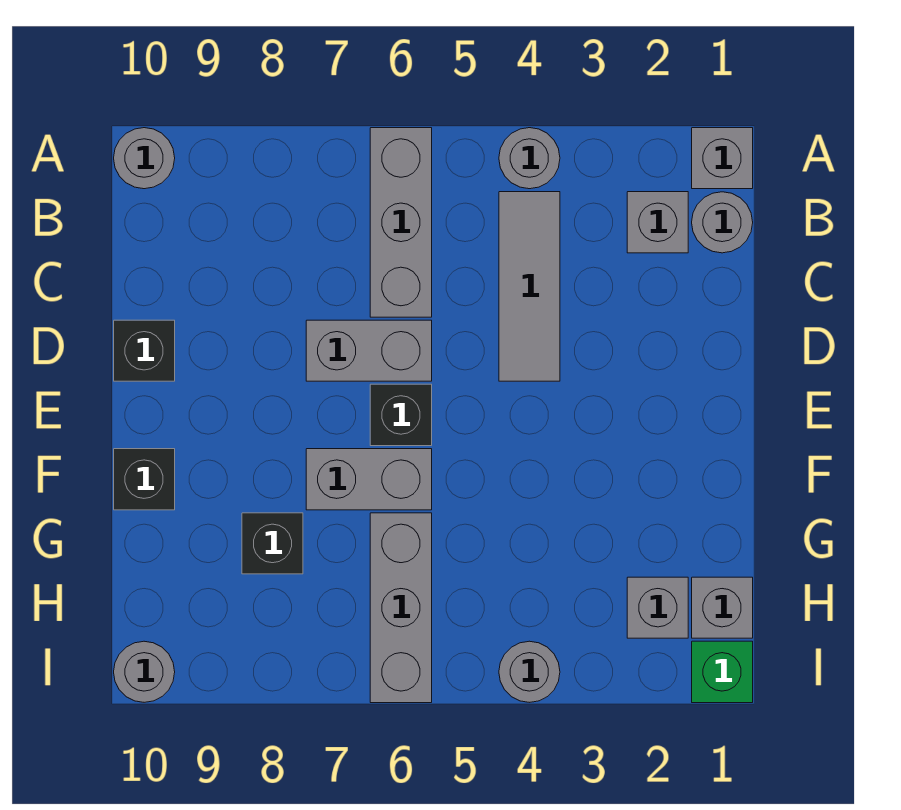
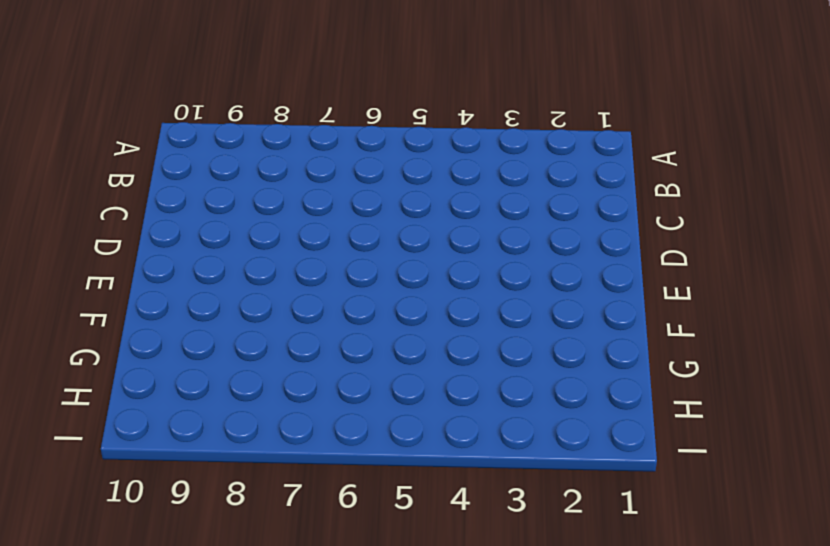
none -> grey brick A1 level 1
none -> grey round brick A4 level 1
none -> grey brick A6:C6 level 1

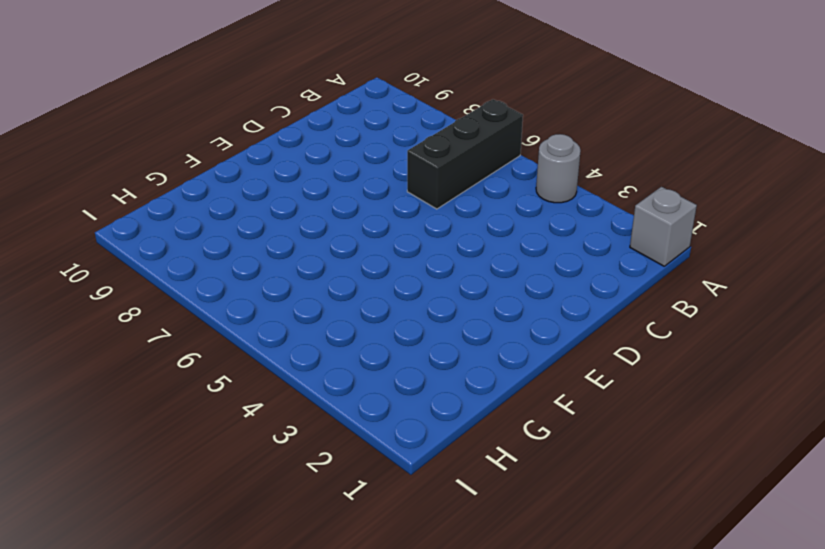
black brick A6:C6 level 1 -> grey brick A6:C6 level 1
none -> grey round brick A10 level 1
none -> grey round brick B1 level 1
none -> grey brick B2 level 1

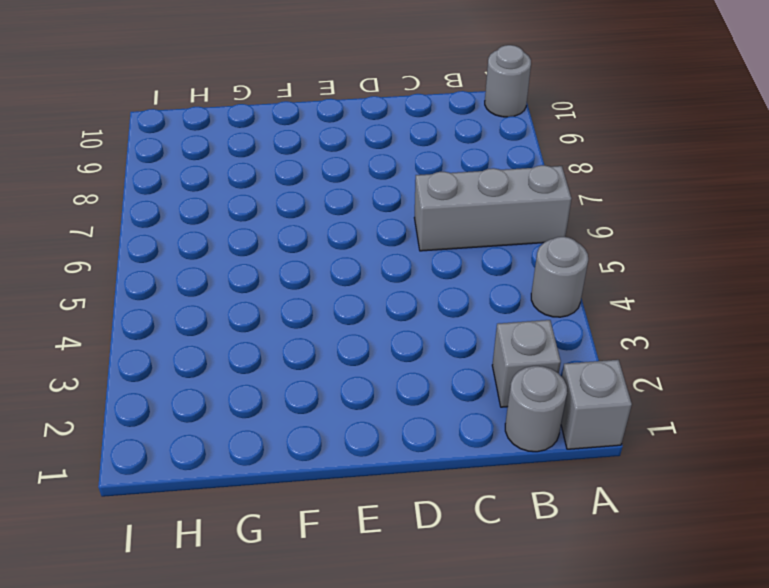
none -> grey tile B4:D4 level 1
none -> grey brick D6:D7 level 1
none -> black brick D10 level 1

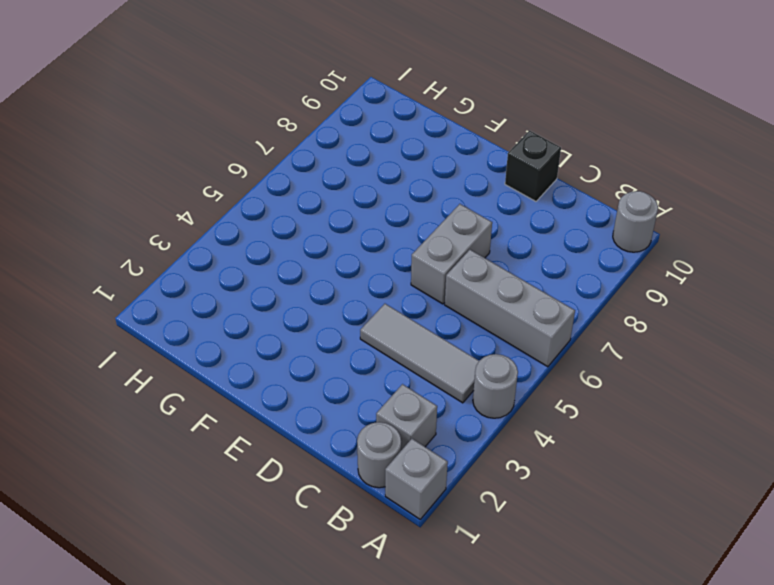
none -> black brick E6 level 1
none -> grey brick F6:F7 level 1
none -> black brick F10 level 1

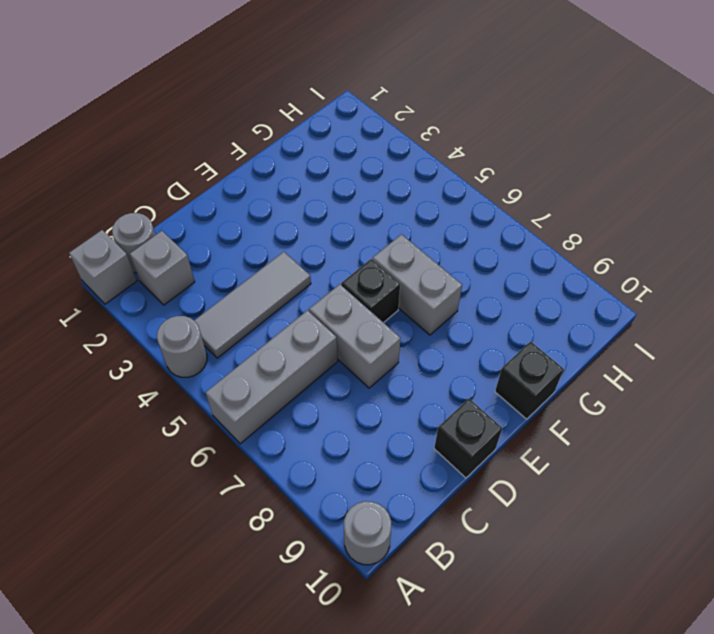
none -> grey brick G6:I6 level 1
none -> black brick G8 level 1
none -> grey brick H1 level 1

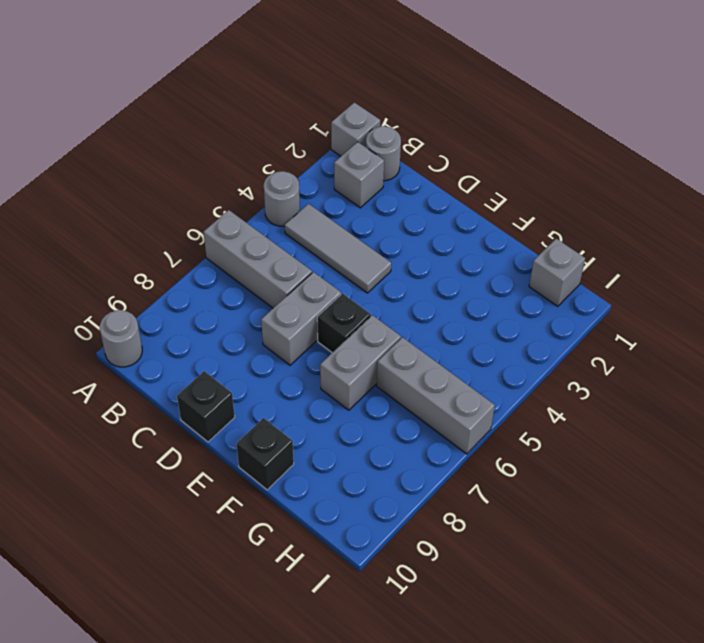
none -> black brick G8 level 1
none -> grey brick H2 level 1
none -> green brick I1 level 1

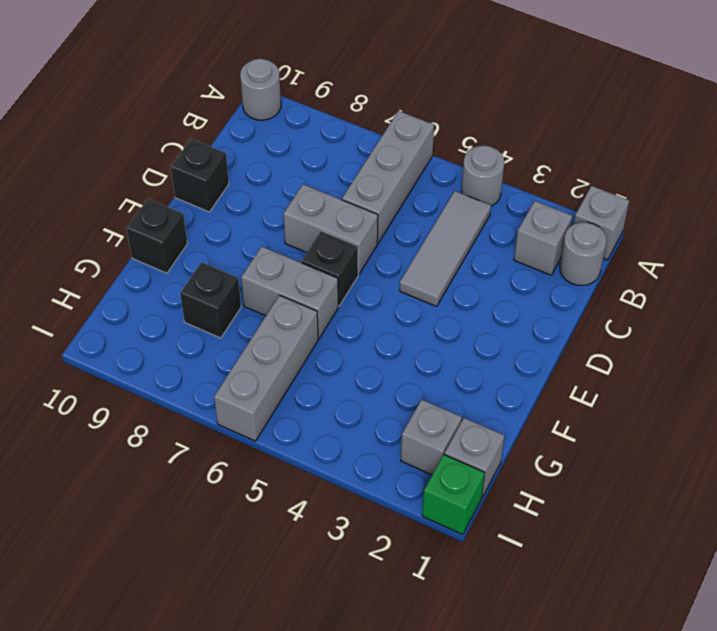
none -> grey round brick I4 level 1
none -> grey round brick I10 level 1

